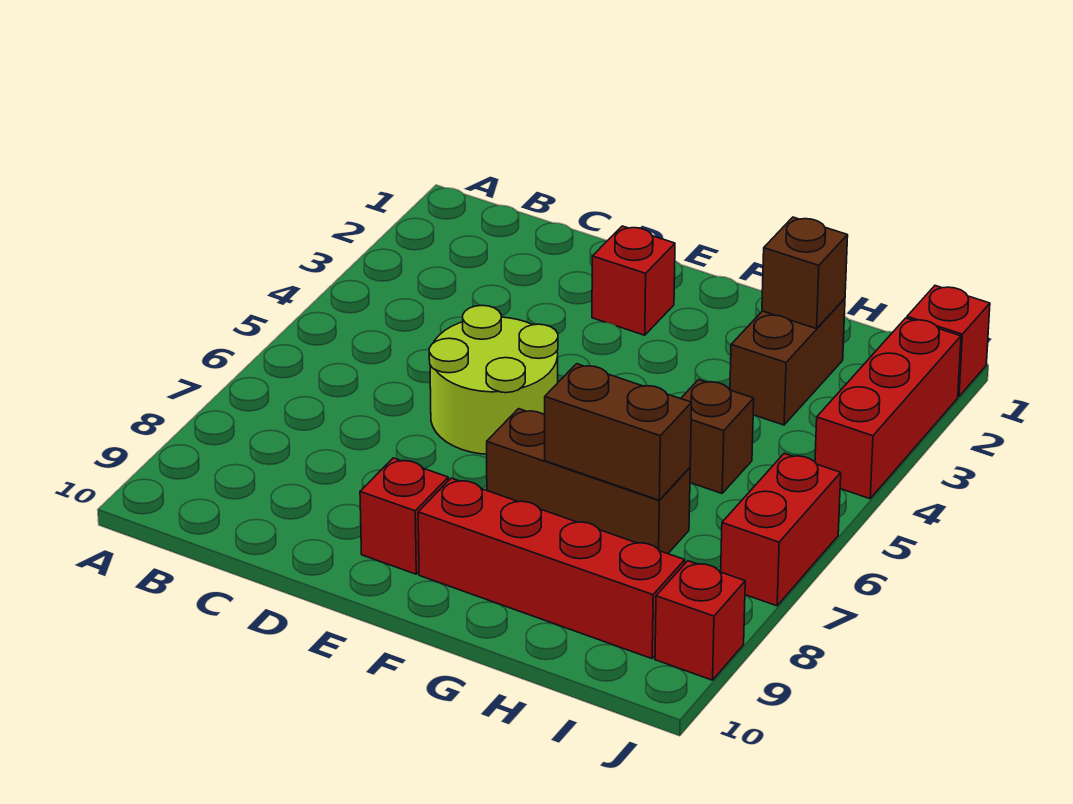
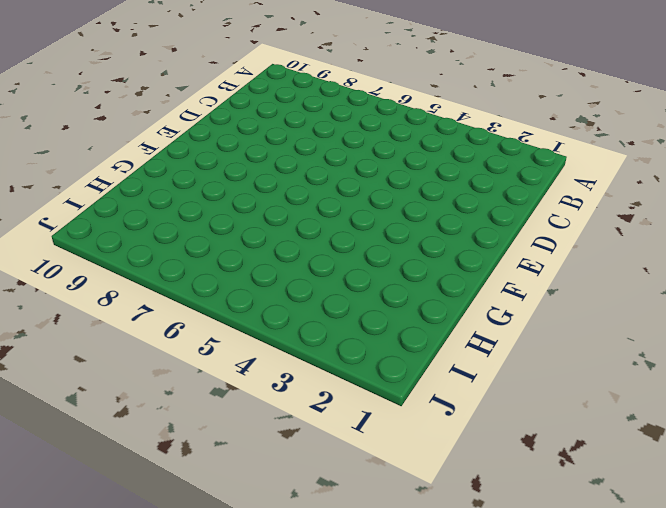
none -> lime round brick D5:E6 level 1
none -> red brick E2 level 1
none -> red brick E9 level 1

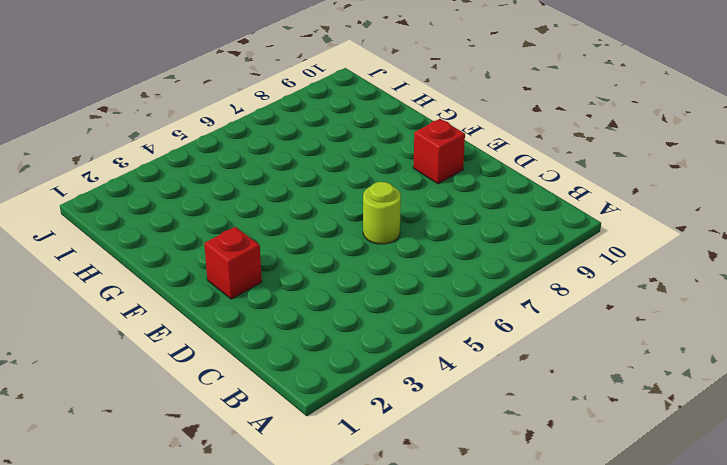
lime round brick D6 level 1 -> lime round brick D5:E6 level 1
none -> brown brick F7:H7 level 1
none -> red brick F9:I9 level 1
none -> brown brick H2:H3 level 1

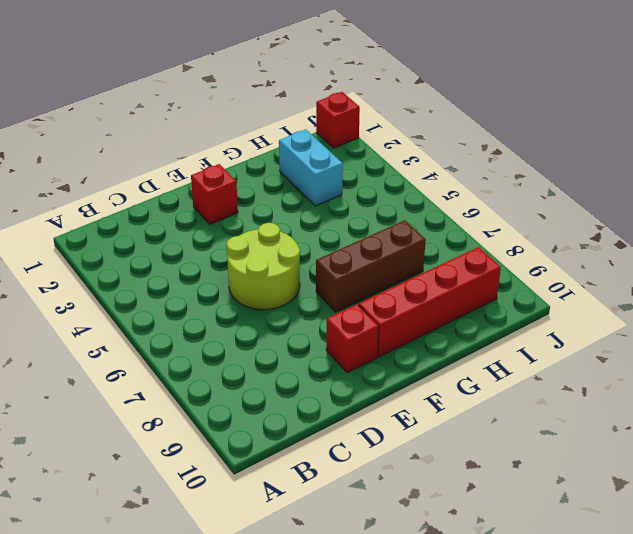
cyan brick H2:H3 level 1 -> brown brick H2:H3 level 1
none -> brown brick H5 level 1
none -> red brick J2:J4 level 1
none -> red brick J6:J7 level 1

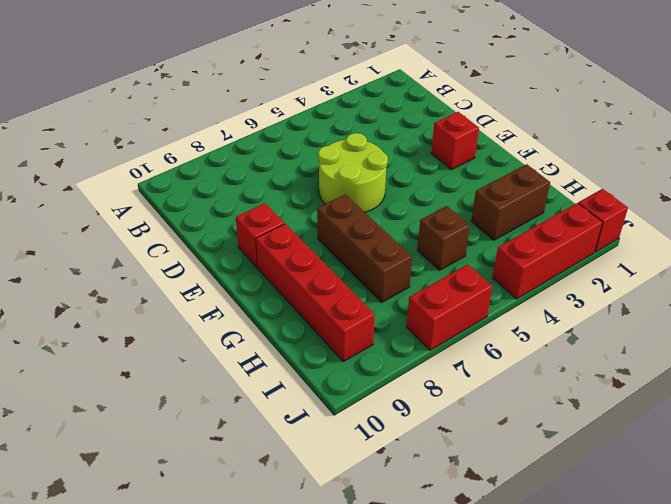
none -> red brick J9 level 1
none -> brown brick G7:H7 level 2
none -> brown brick H2 level 2

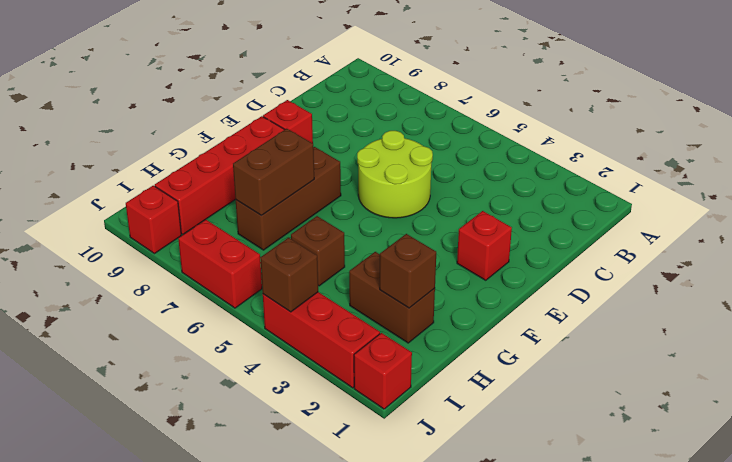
brown brick J4 level 2 -> none

